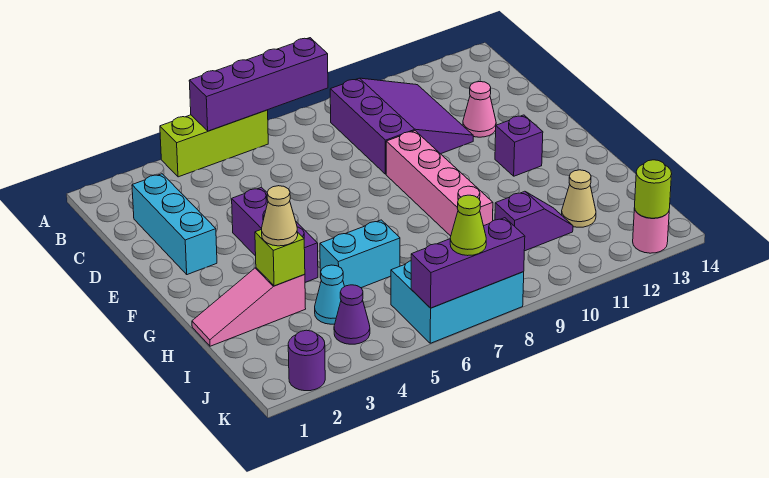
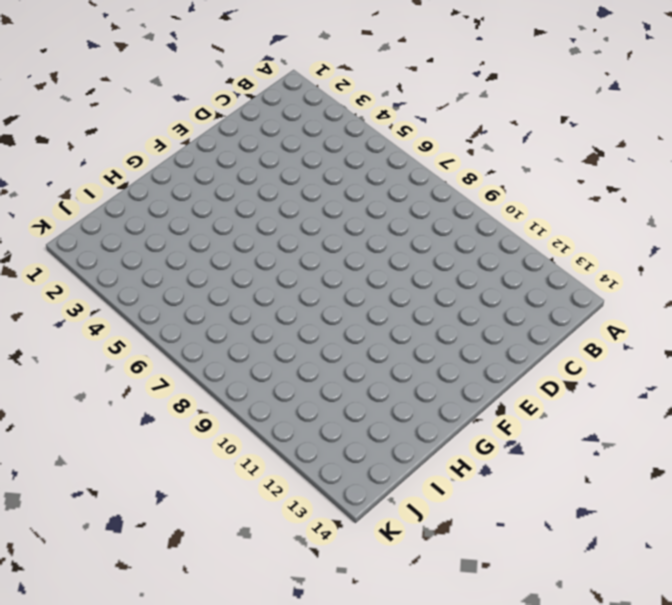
none -> lime brick A4:A6 level 1
none -> purple slope B9:D11 level 1 top 9
none -> cyan brick C2:E2 level 1

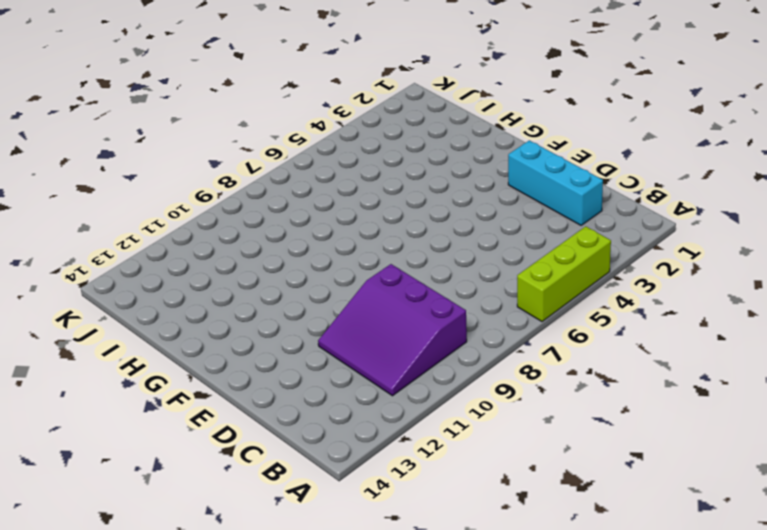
none -> pink cone D12 level 1
none -> purple brick E4:G4 level 1
none -> pink brick E9:H9 level 1

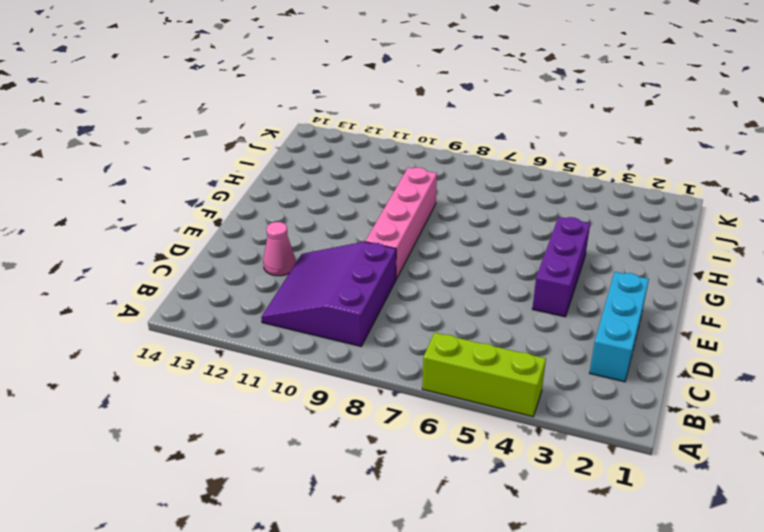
none -> purple brick F12 level 1
none -> pink slope H1:H3 level 1 top 3
none -> cyan brick H5:H6 level 1

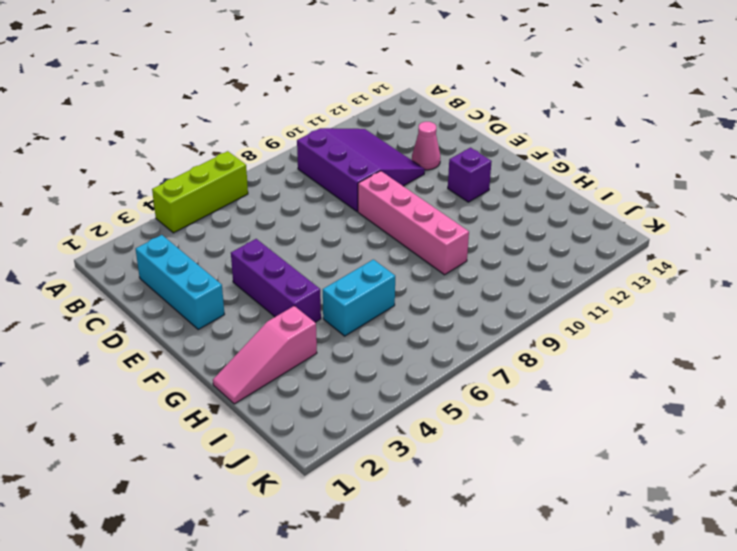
none -> cyan cone I4 level 1
none -> purple slope I10:I11 level 1 top 10
none -> tan cone I12 level 1

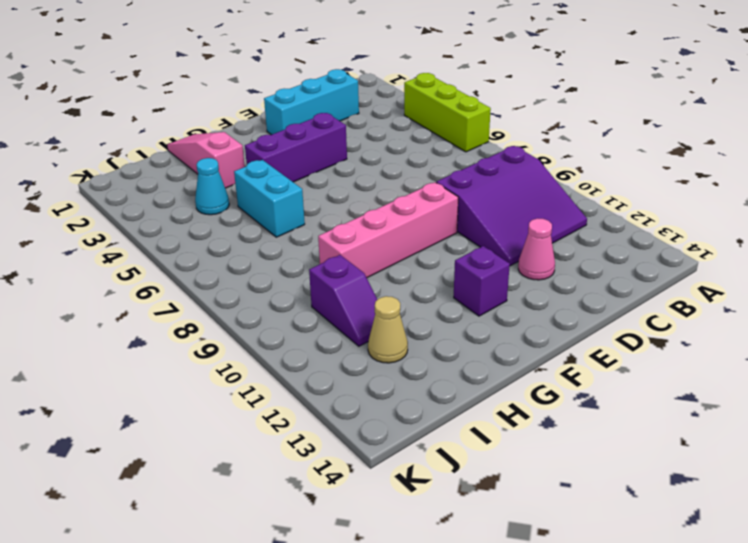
none -> purple cone J4 level 1
none -> cyan brick J6:K8 level 1
none -> purple round brick K2 level 1

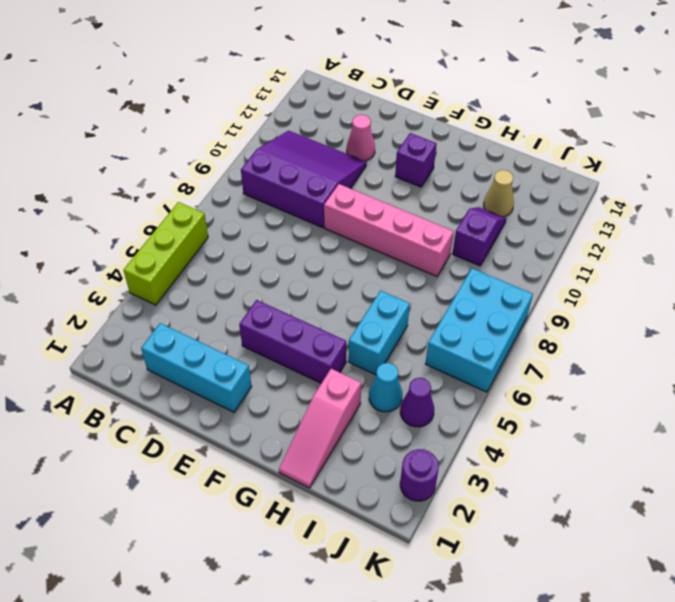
none -> pink round brick K13 level 1
none -> purple brick A5:A8 level 2
none -> lime brick H3 level 2

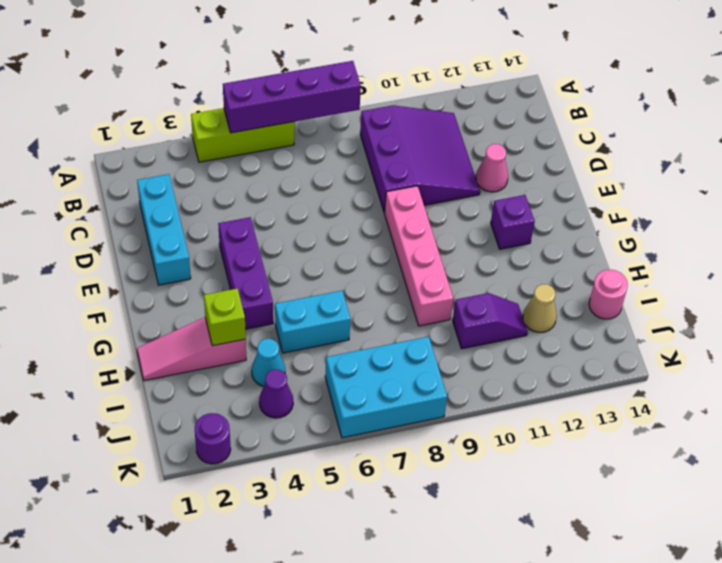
pink round brick I14 level 1 -> pink round brick K13 level 1
none -> purple brick K6:K8 level 2
none -> lime round brick K13 level 2
none -> tan cone H3 level 3

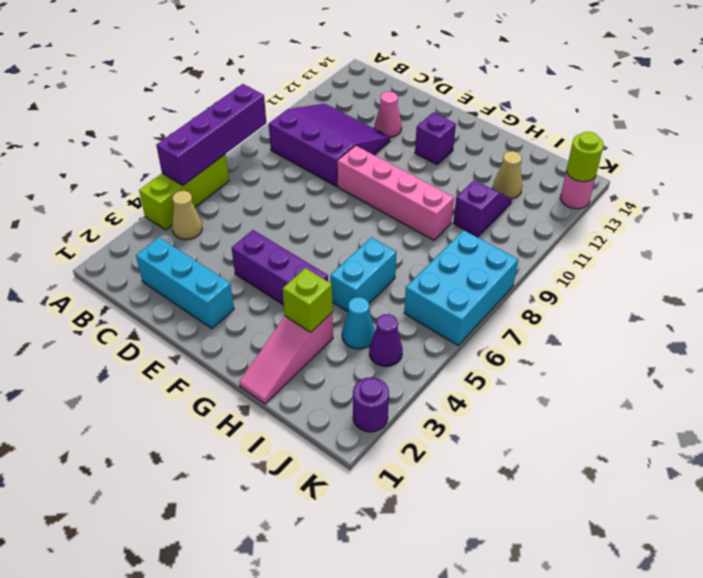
tan cone B4 level 1 -> tan cone H3 level 3
none -> purple brick K6:K8 level 2
none -> lime cone K7 level 3

